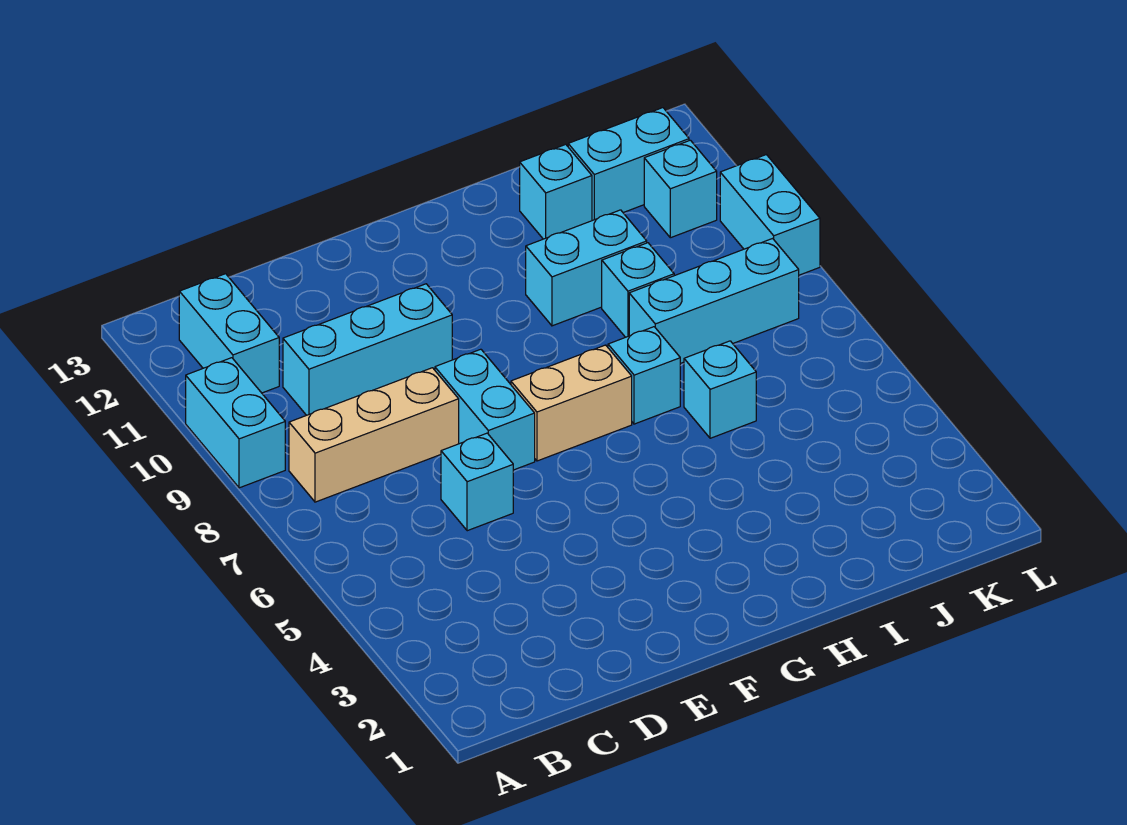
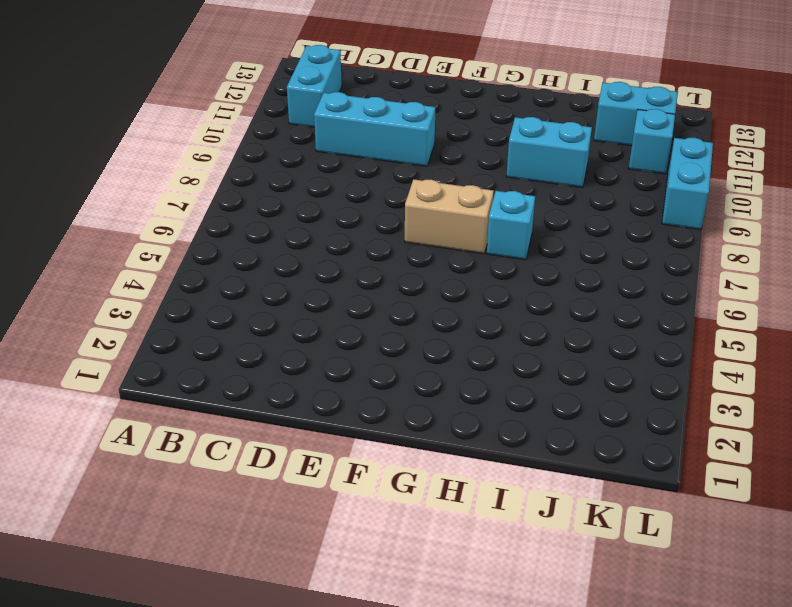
none -> cyan brick A9:A10 level 1
none -> tan brick B8:D8 level 1
none -> cyan brick D6 level 1

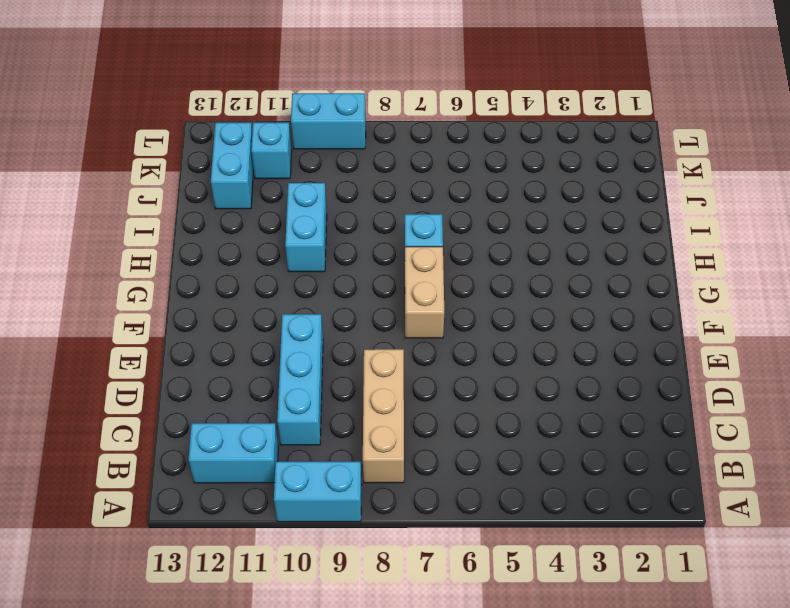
none -> cyan brick D6 level 1
none -> cyan brick E7:E8 level 1
none -> cyan brick I6 level 1

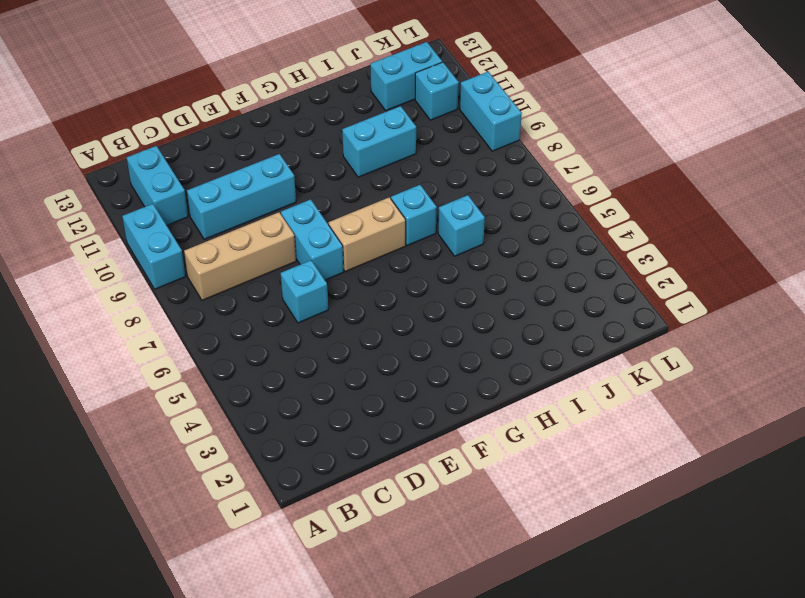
none -> cyan brick I8:K8 level 1
none -> cyan brick I9 level 1
none -> cyan brick I12 level 1

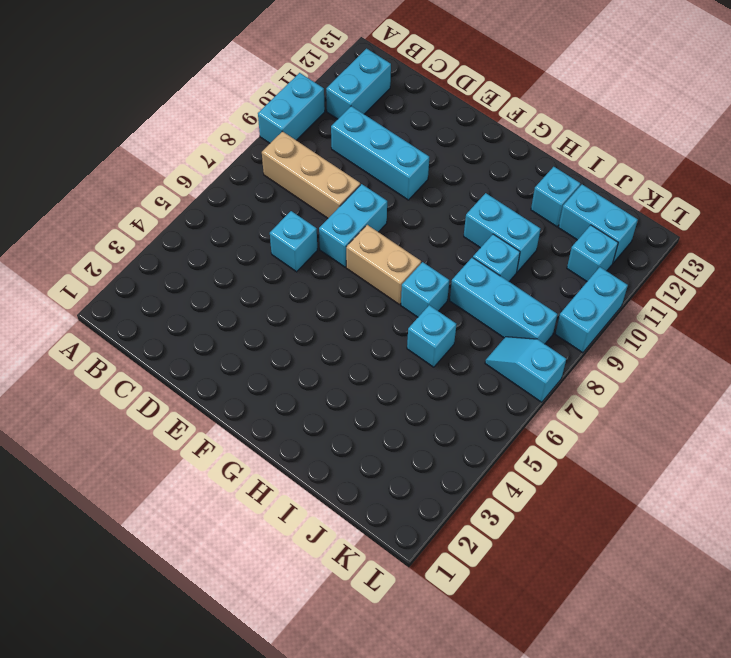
cyan slope K7:L7 level 1 top L -> none

